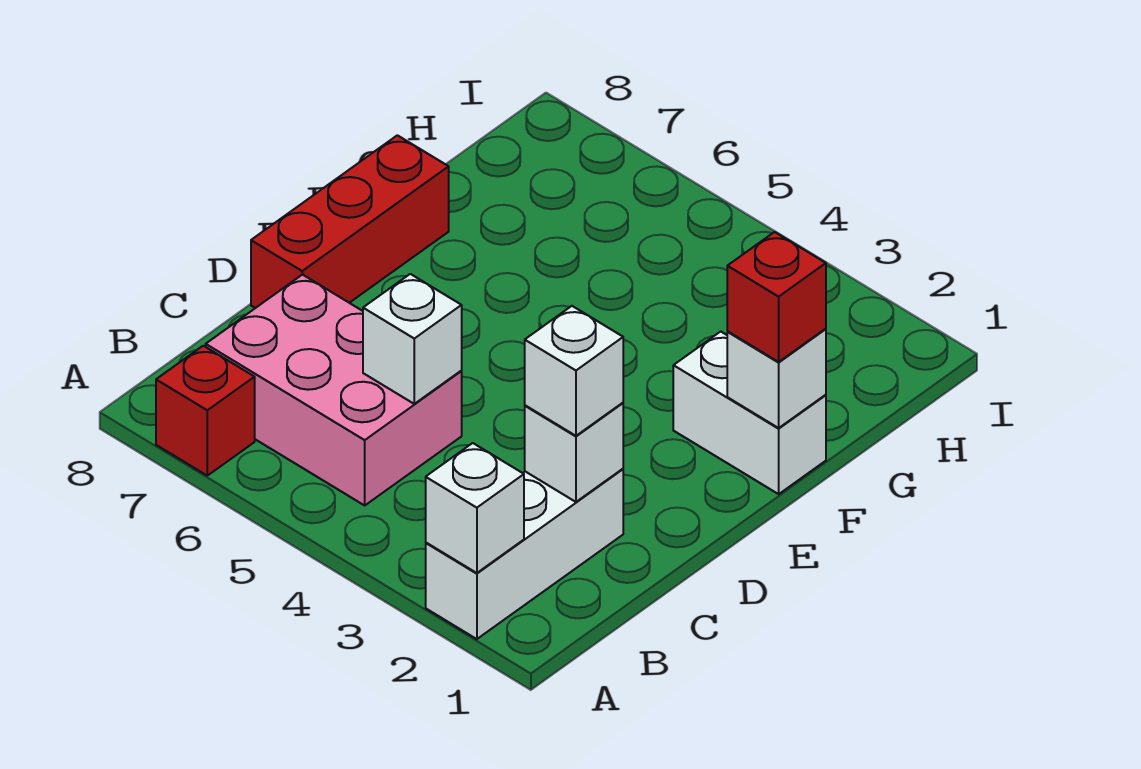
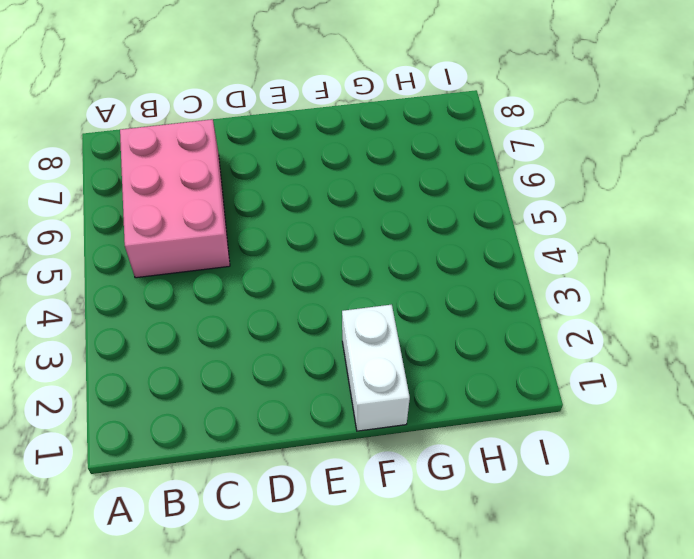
none -> white brick A2:C2 level 1
none -> red brick A7 level 1

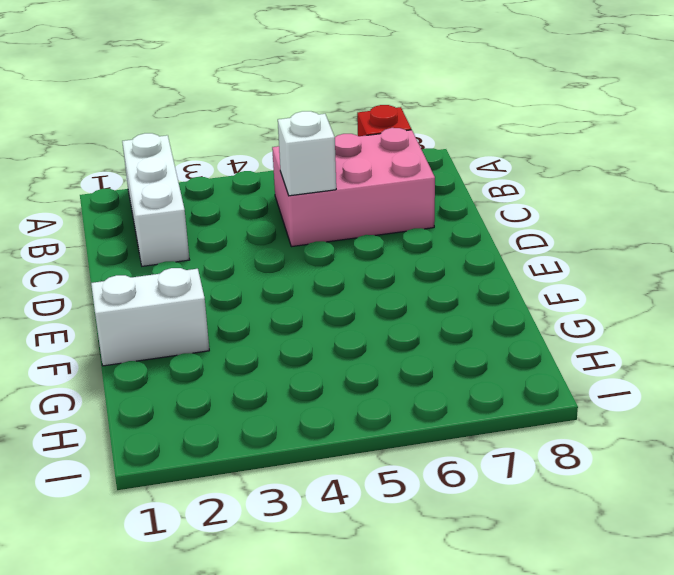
none -> red brick D8:F8 level 1
none -> white brick A2 level 2

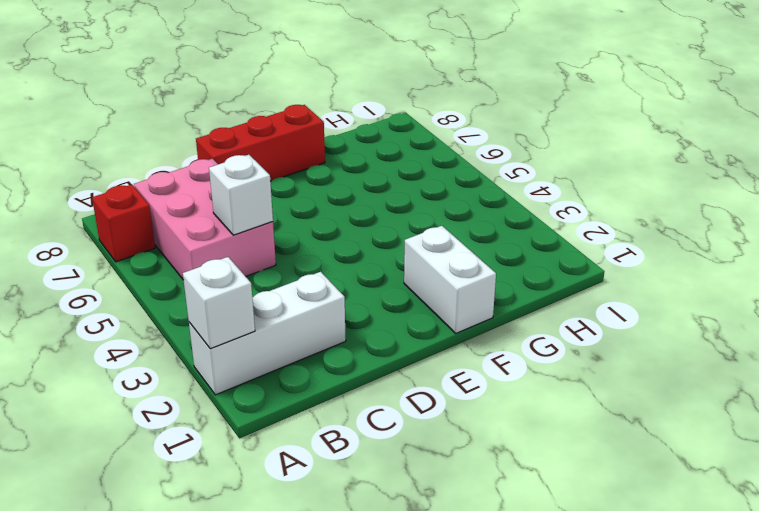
none -> white brick C2 level 2
none -> white brick F1 level 2

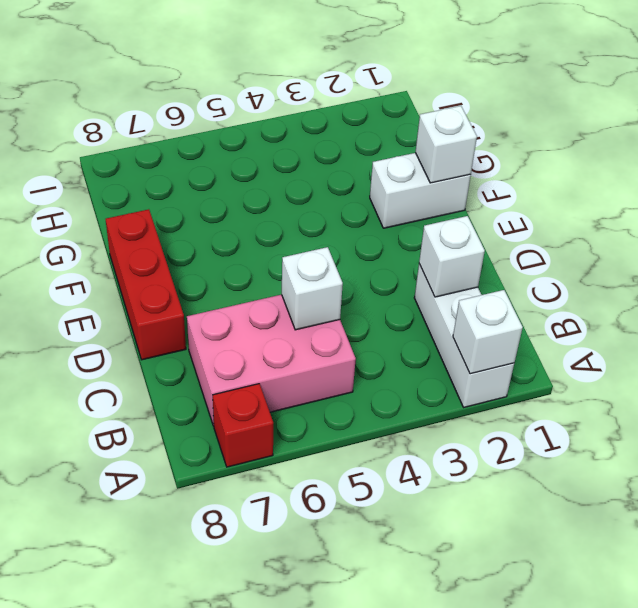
none -> white brick C2 level 3
none -> red brick F1 level 3

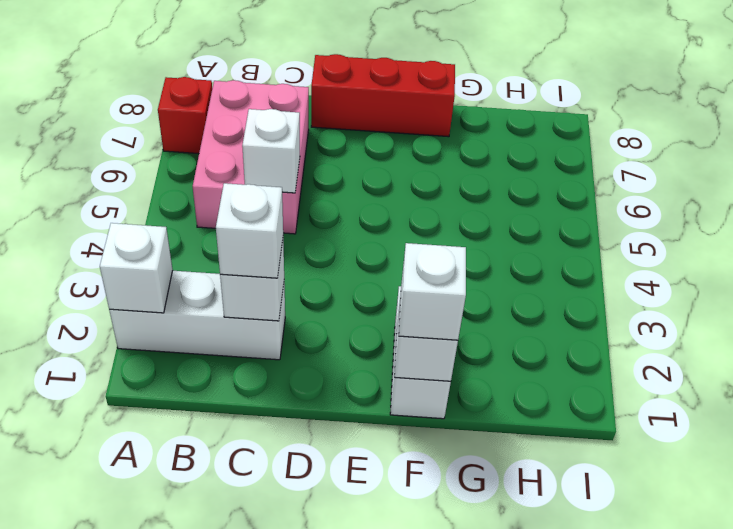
white brick F1 level 3 -> red brick F1 level 3

